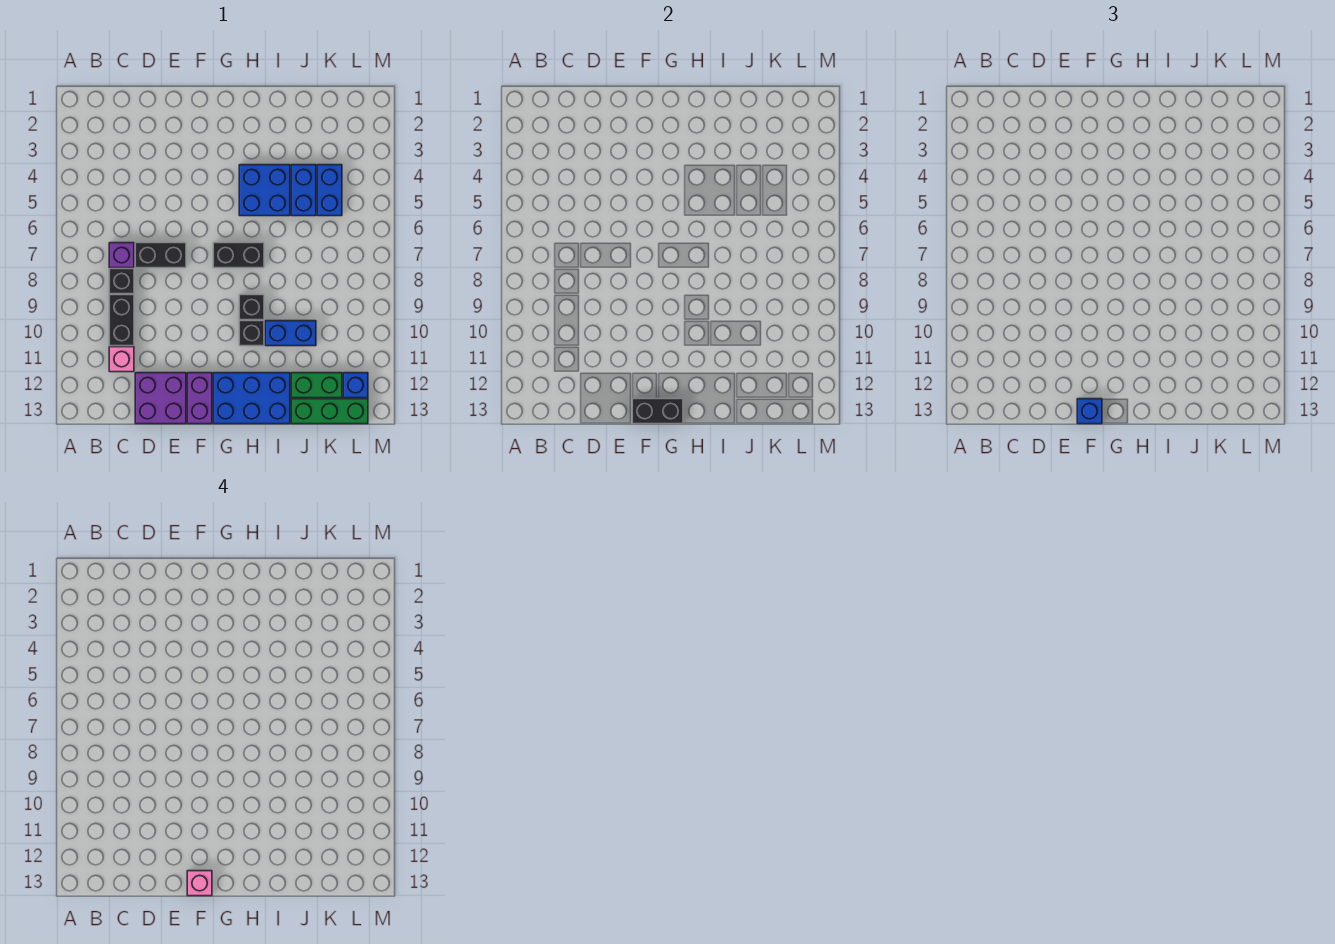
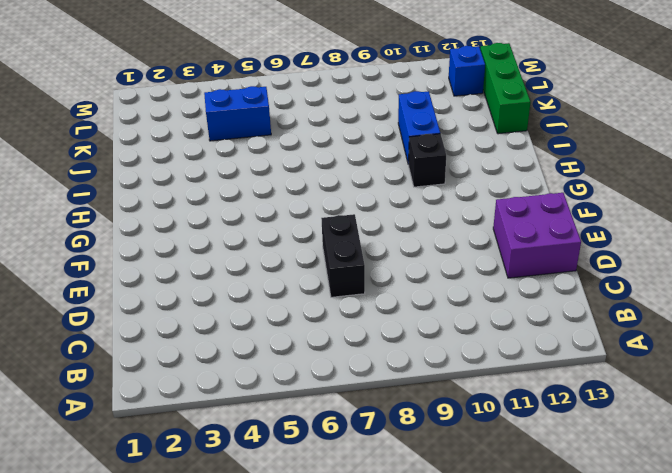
none -> purple brick C7 level 1
none -> black brick C8 level 1
none -> black brick C9:C10 level 1

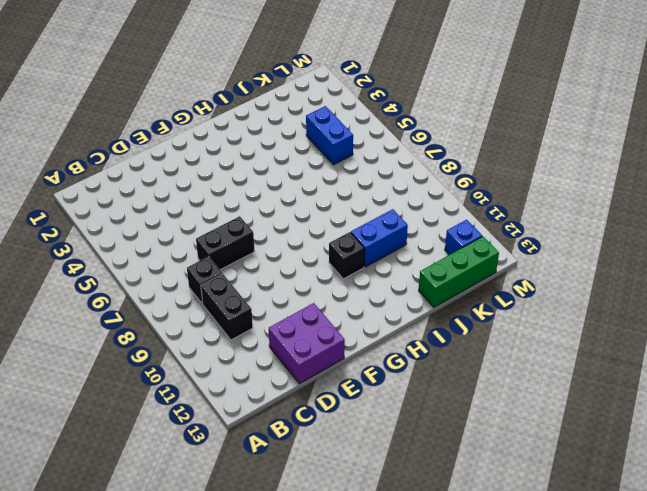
none -> purple brick C7 level 1
none -> pink brick C11 level 1
none -> purple brick F12:F13 level 1

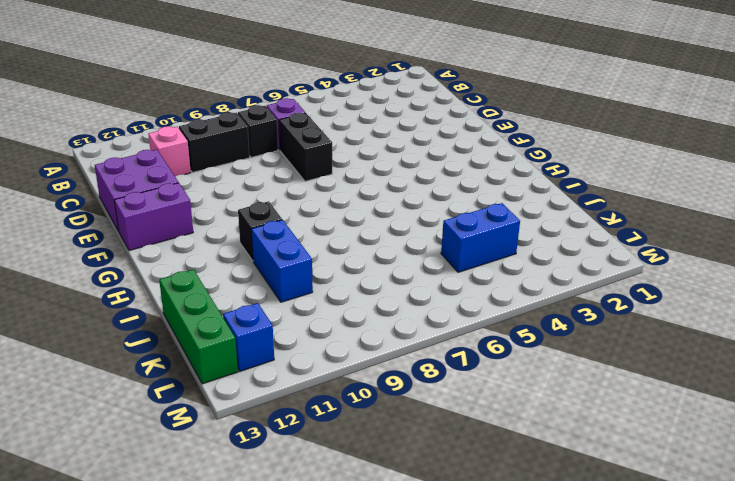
none -> black brick G7:H7 level 1
none -> blue brick G12:I13 level 1
none -> blue brick H4:I5 level 1

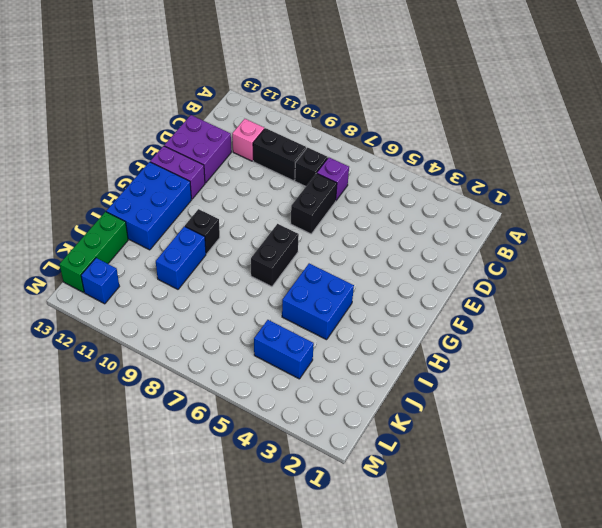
none -> black brick H9 level 1
none -> blue brick J4:J5 level 1
none -> green brick J12:K12 level 1

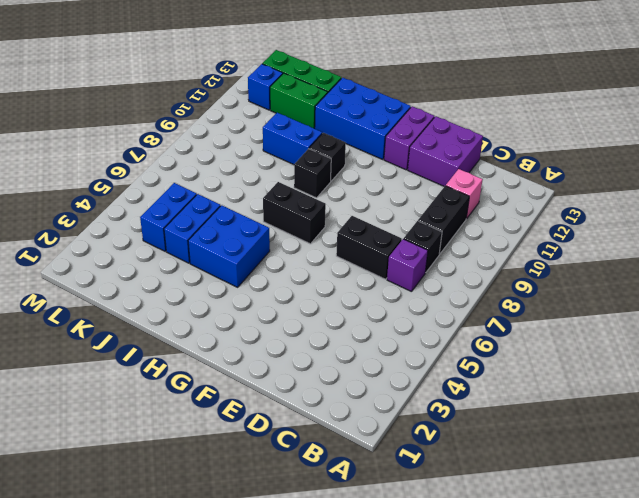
none -> black brick F13:G13 level 2
none -> blue brick F13 level 3
none -> pink brick F13 level 4

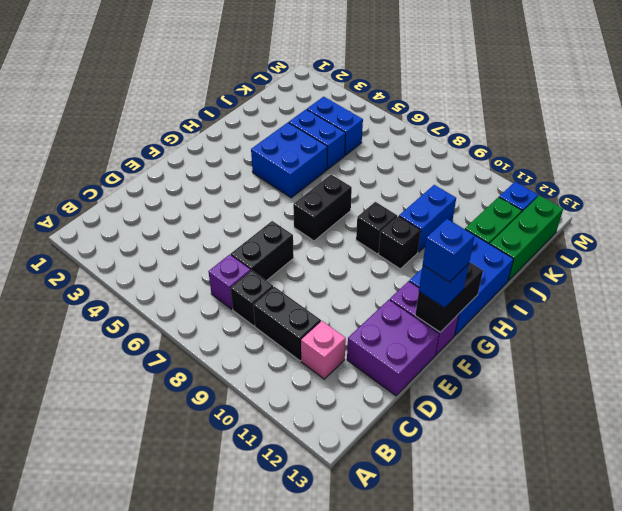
blue brick F13 level 4 -> pink brick F13 level 4

